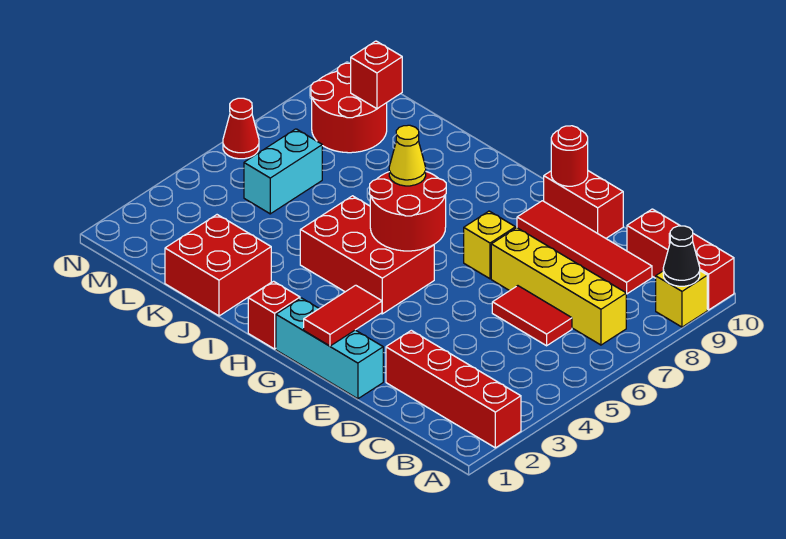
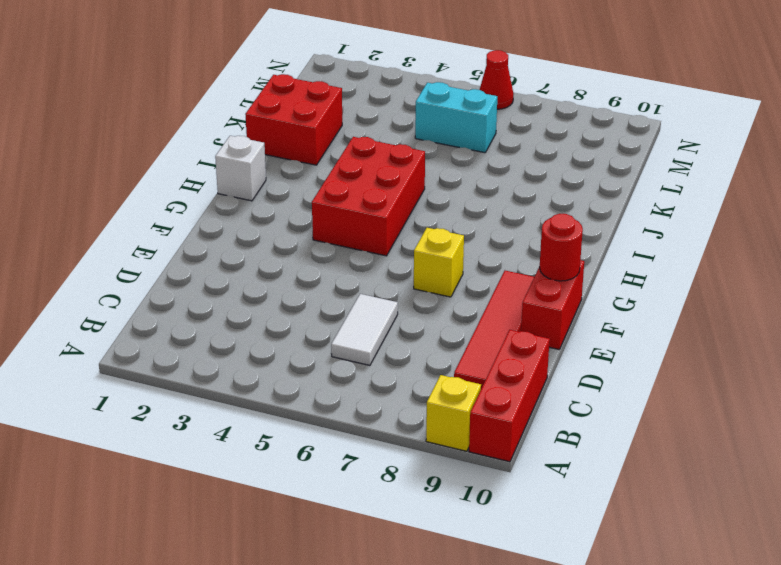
white tile C6:D6 level 1 -> red tile C6:D6 level 1
white brick H1 level 1 -> red brick H1 level 1
none -> red brick A2:D2 level 1
none -> yellow brick B7:E7 level 1
none -> cyan brick E1:G1 level 1

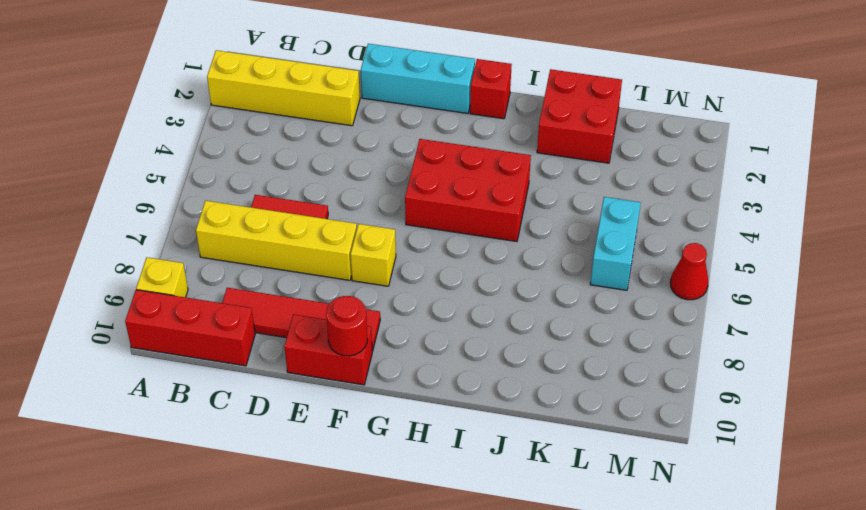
yellow brick A2:D2 level 1 -> red brick A2:D2 level 1
none -> red round brick L8:M9 level 1
none -> black cone A9 level 2
none -> red tile F1:F2 level 2

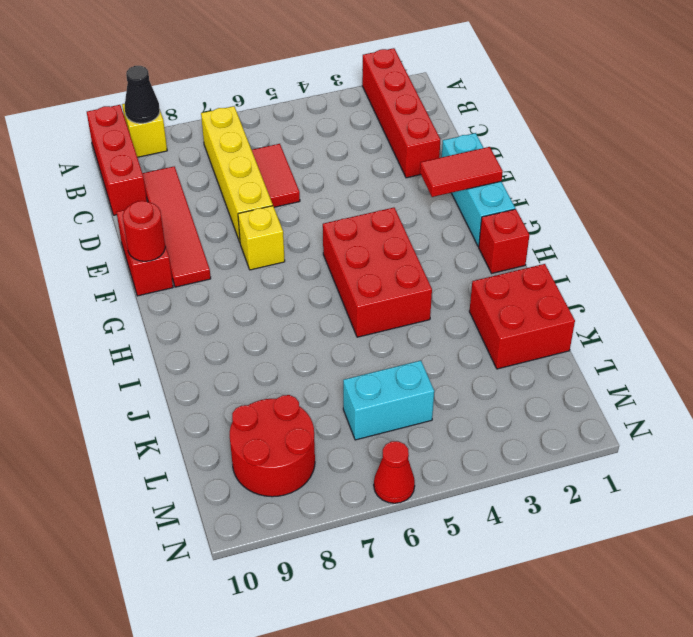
none -> red round brick G5:H6 level 2
none -> red brick L9 level 2
none -> yellow cone H6 level 3

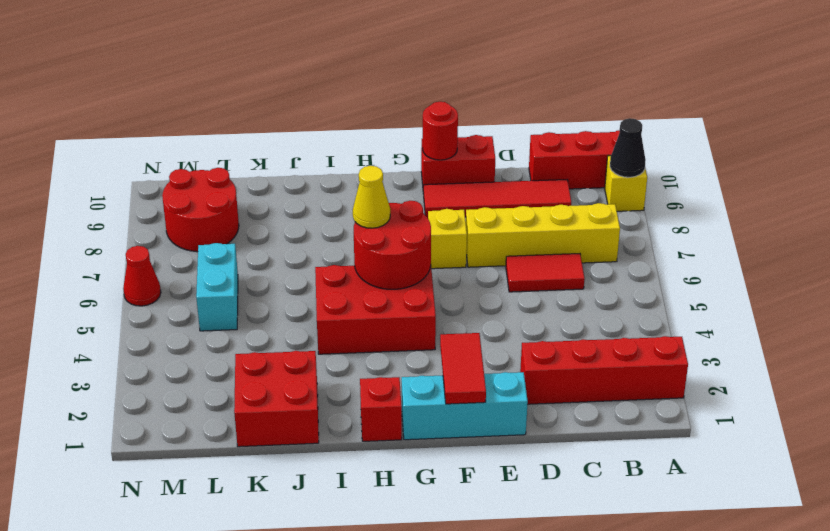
none -> red brick L9 level 2

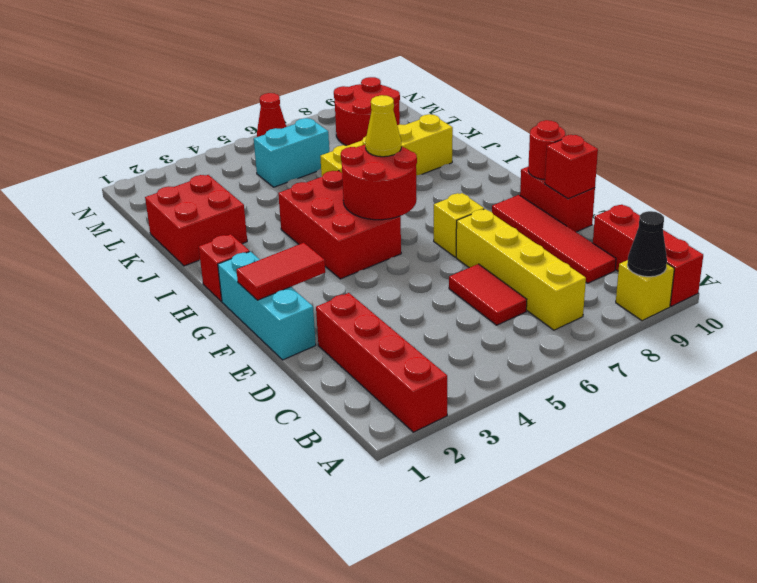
red brick E10 level 2 -> red brick L9 level 2
yellow brick J6:J9 level 1 -> none

